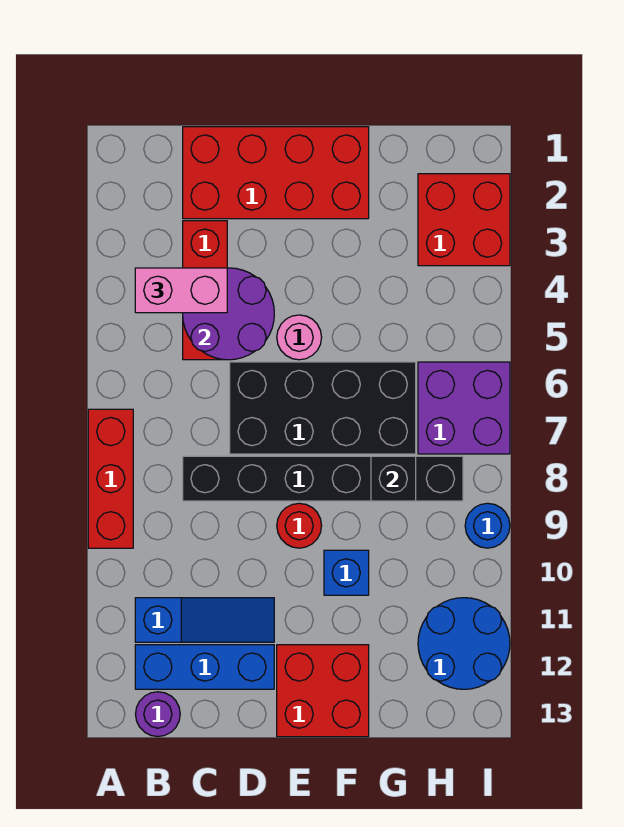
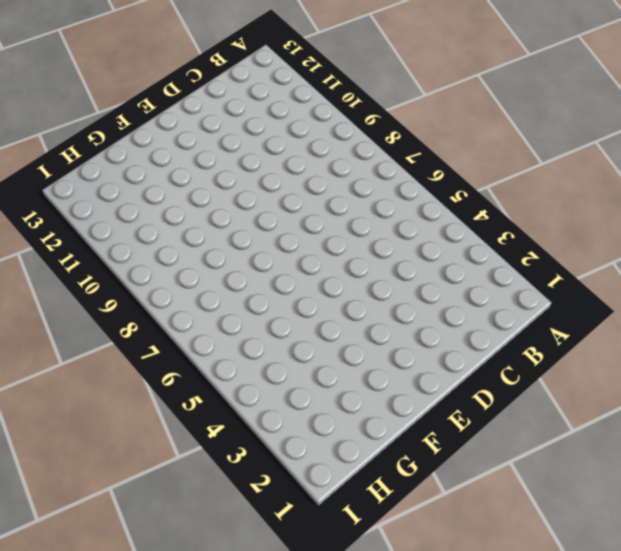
none -> red brick A7:A9 level 1
none -> blue slope B11:D11 level 1 top B
none -> blue brick B12:D12 level 1

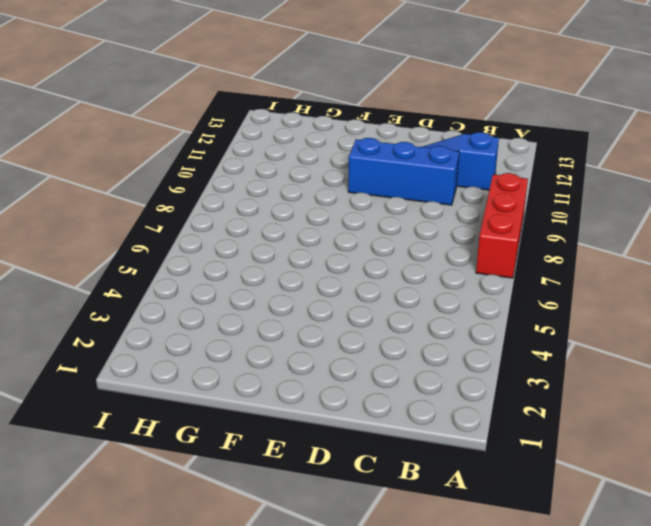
blue brick C10:E10 level 1 -> blue brick B12:D12 level 1
none -> purple round brick B13 level 1
none -> red brick C1:F2 level 1
none -> red brick C3:C5 level 1

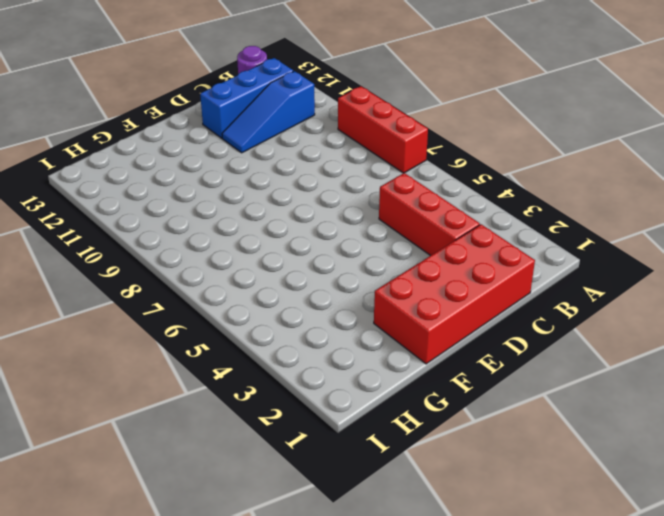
none -> black brick C8:H8 level 1
none -> black brick D6:G7 level 1
none -> pink round brick E5 level 1

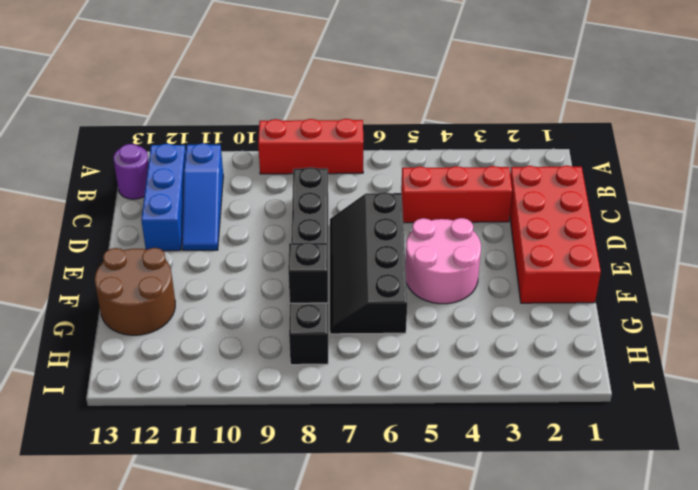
black slope D6:G7 level 1 top 6 -> black brick D6:G7 level 1
pink round brick E4:F5 level 1 -> pink round brick E5 level 1
brown round brick F12:G13 level 1 -> red brick E12:F13 level 1
none -> red round brick E9 level 1
none -> blue brick F10 level 1
none -> red brick H2:I3 level 1

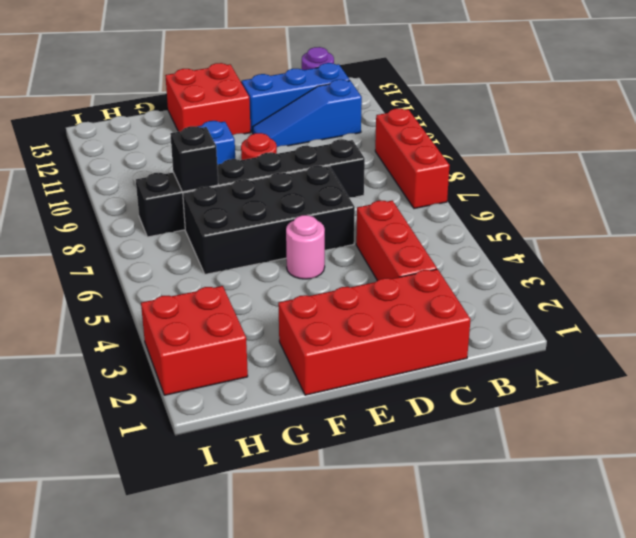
none -> purple brick H6:I7 level 1
none -> blue round brick H11:I12 level 1
none -> blue round brick I9 level 1

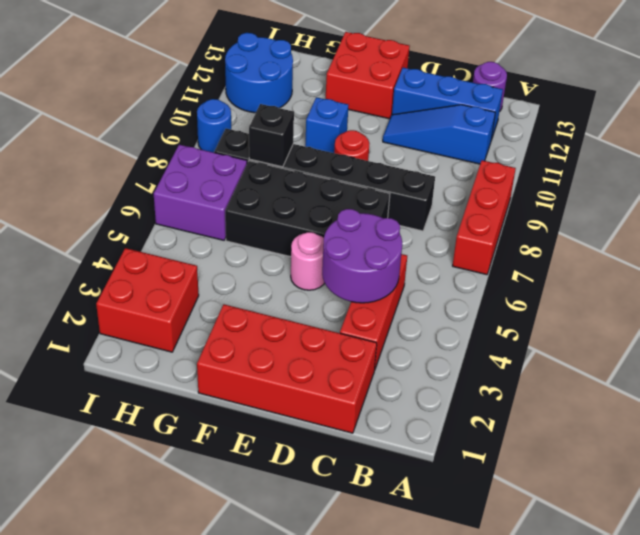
none -> pink brick B4:C4 level 3

